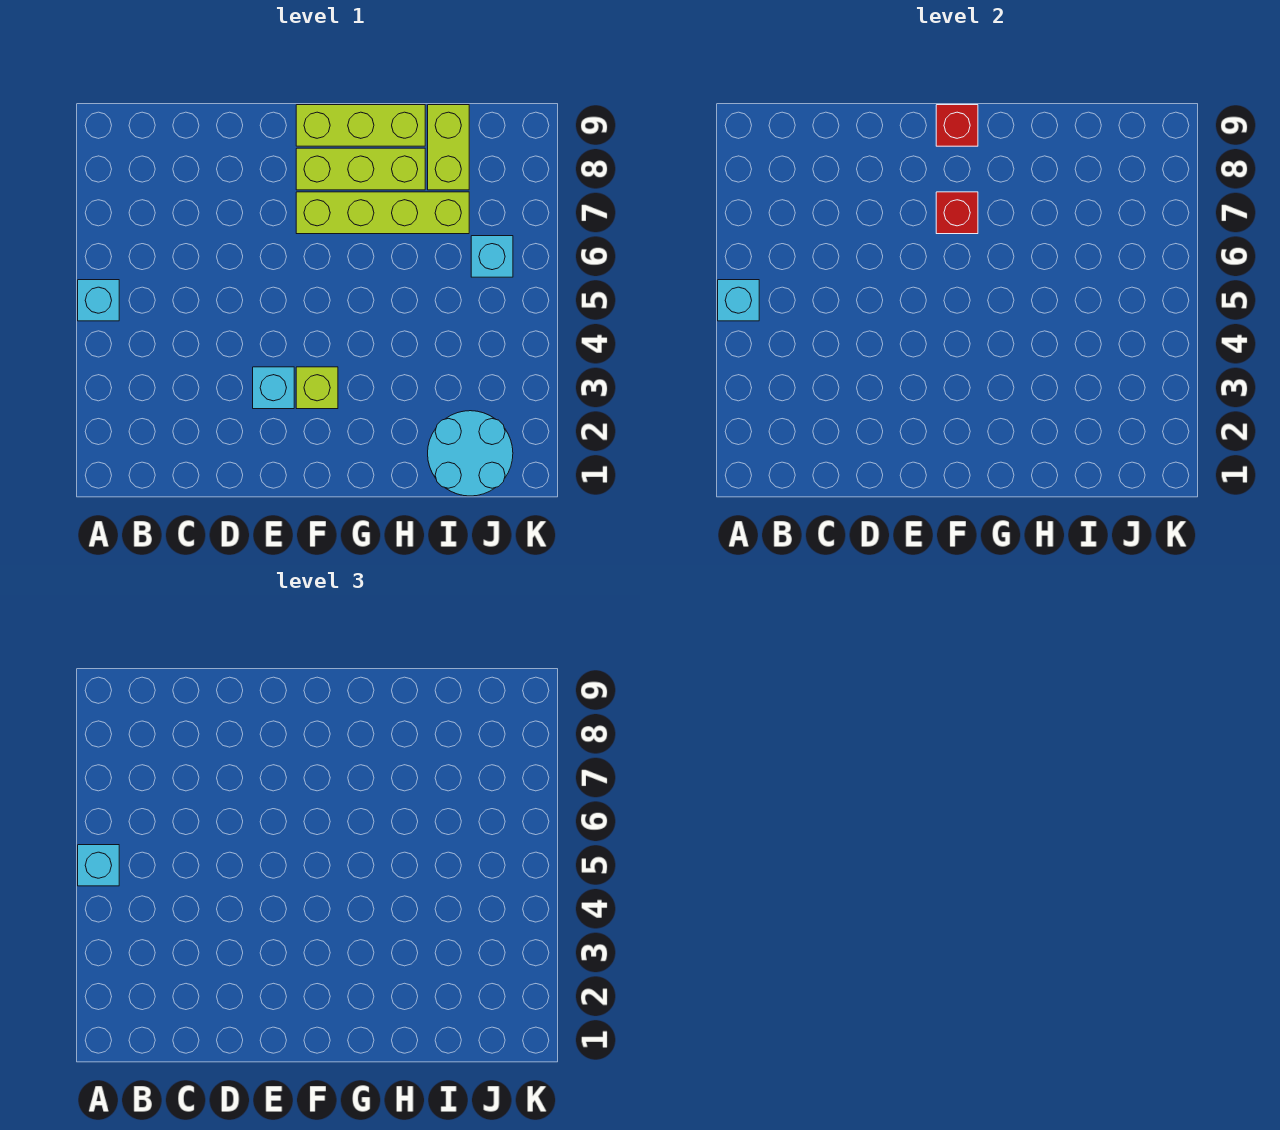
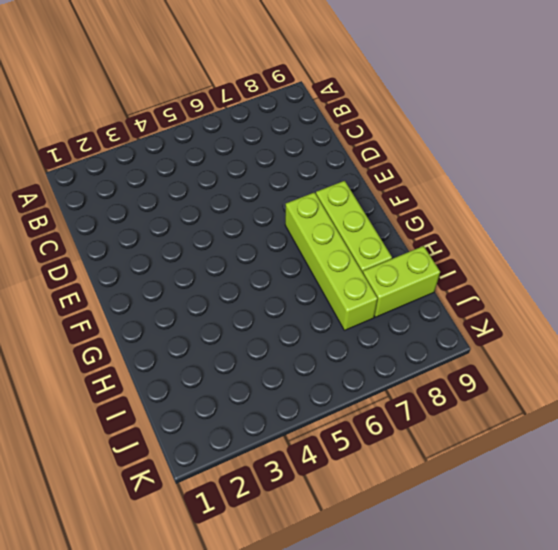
none -> cyan brick A5 level 1
none -> cyan brick E3 level 1
none -> lime brick F3 level 1

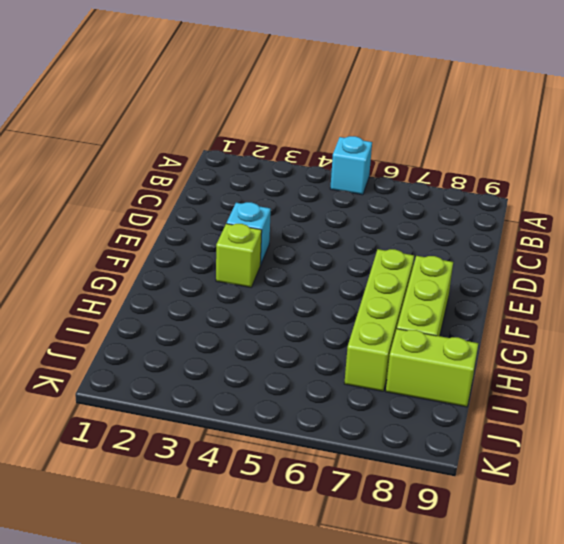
none -> lime brick F9:H9 level 1
none -> cyan round brick I1:J2 level 1
none -> cyan brick J6 level 1

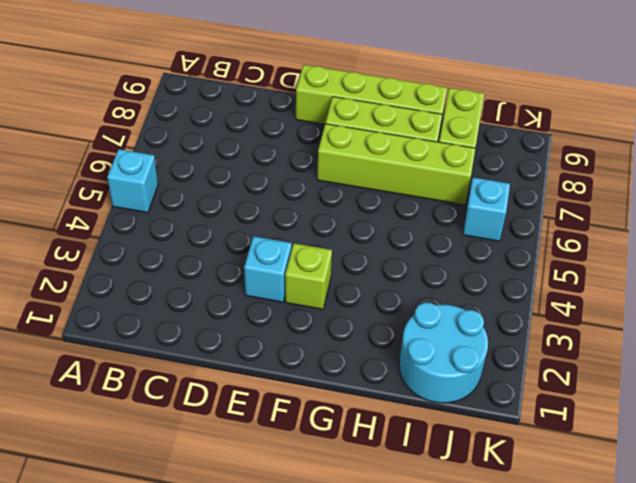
lime brick E9:H9 level 1 -> lime brick F9:H9 level 1
none -> cyan brick A5 level 2
none -> red brick F7 level 2
none -> red brick F9 level 2

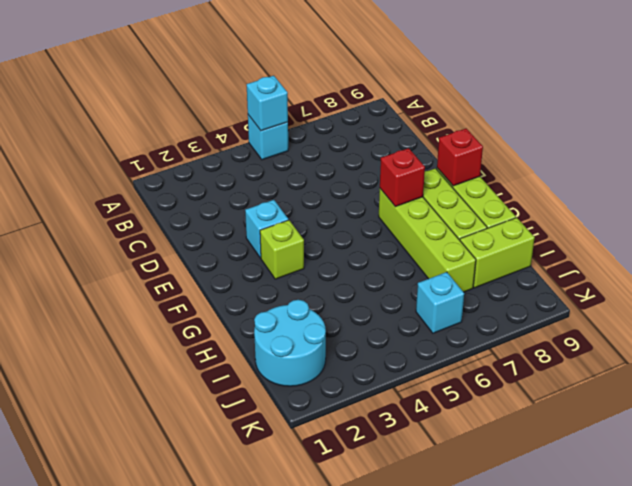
none -> cyan brick A5 level 3

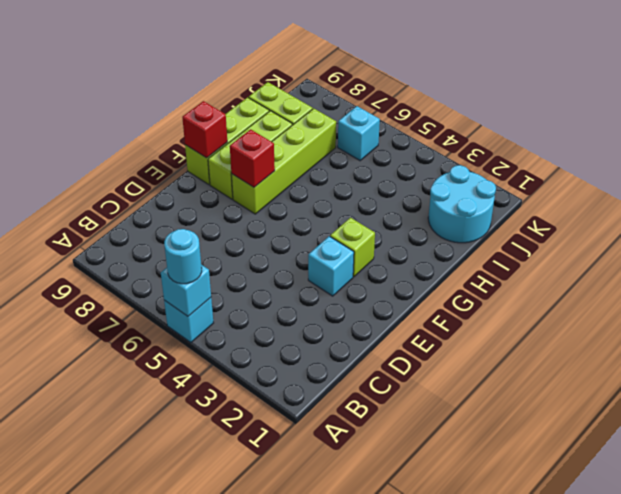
cyan round brick A5 level 3 -> cyan brick A5 level 3

